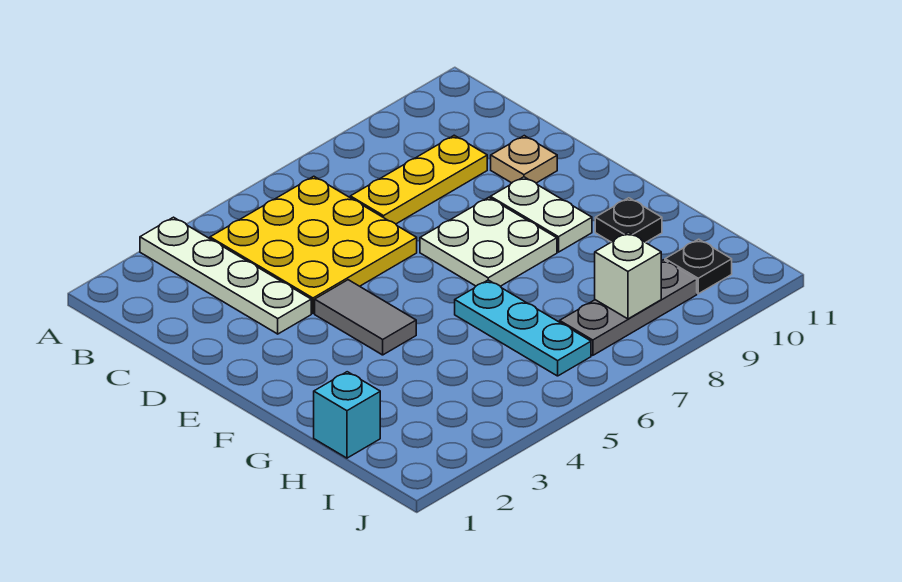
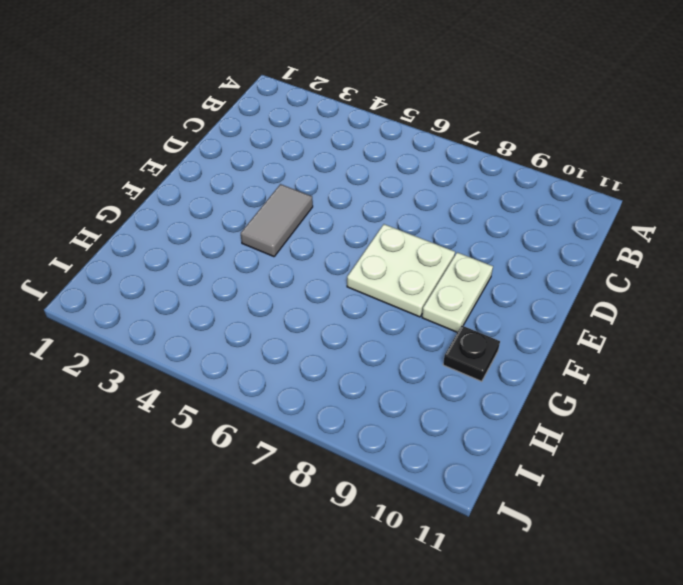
none -> white plate A3:D3 level 1
none -> yellow plate B4:D6 level 1
none -> yellow plate C7:C9 level 1

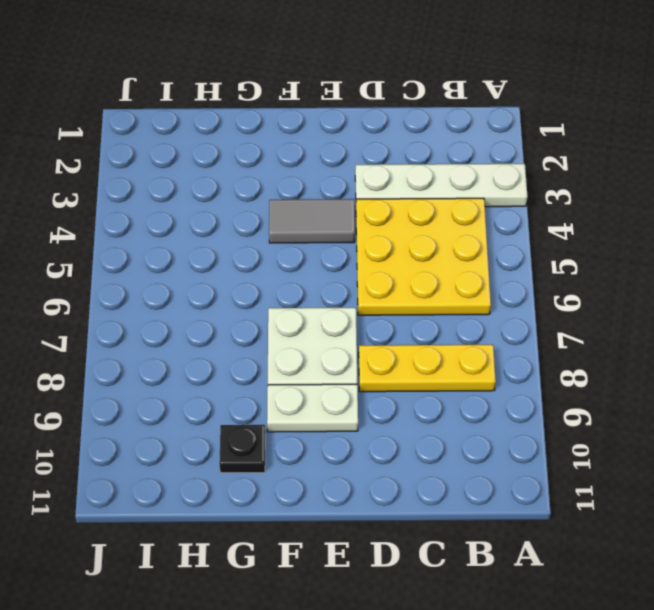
yellow plate B8:D8 level 1 -> yellow plate C7:C9 level 1
none -> tan plate D10 level 1
none -> cyan plate G6:I6 level 1
none -> cyan brick H1 level 1

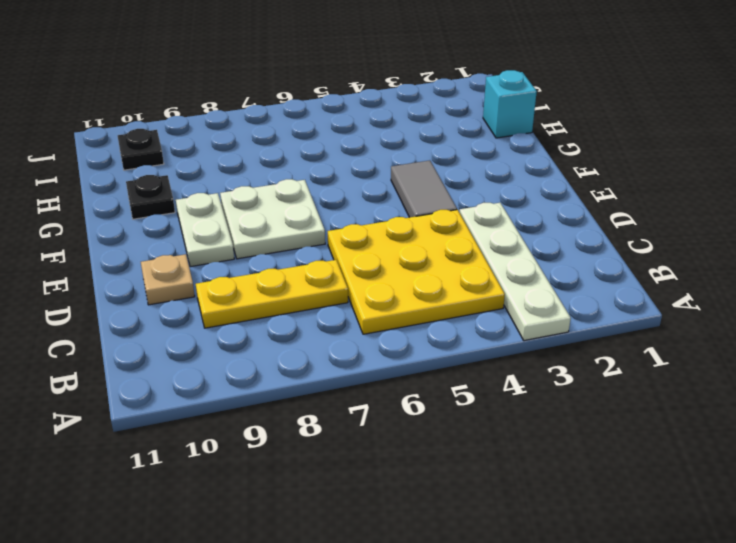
none -> cyan plate G6:I6 level 1
none -> grey plate I7:I9 level 1
none -> white brick I8 level 2

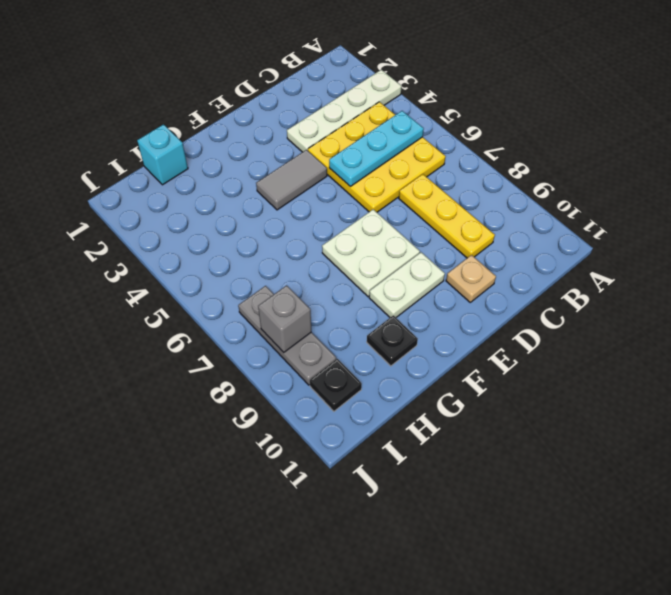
cyan plate B5:D5 level 2 -> cyan plate G6:I6 level 1
grey brick I8 level 2 -> white brick I8 level 2

